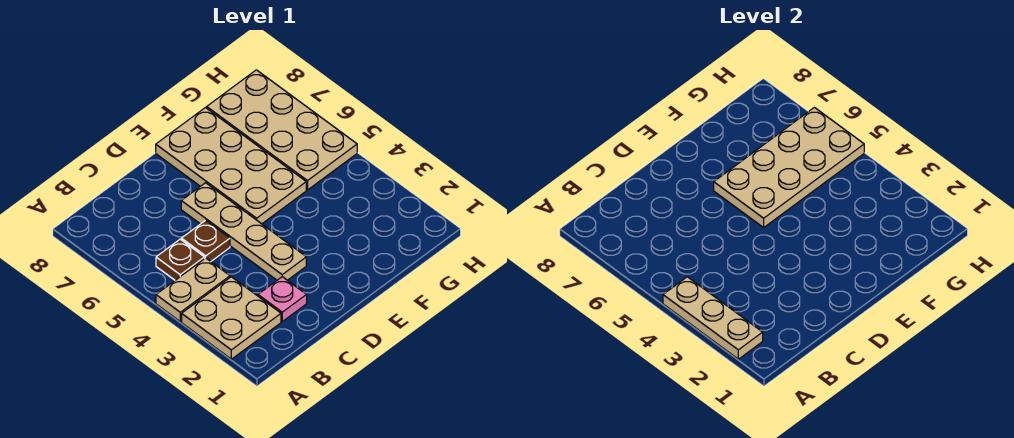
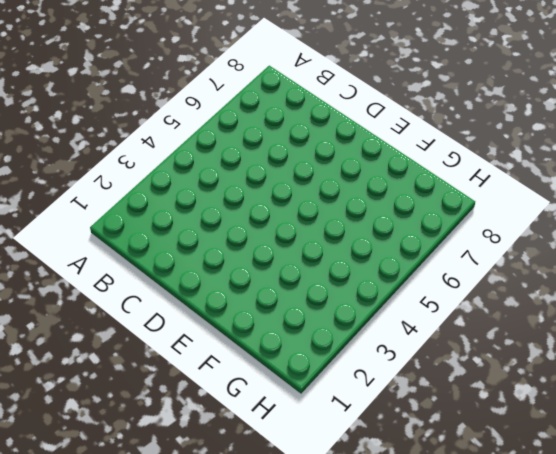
none -> tan plate A2:B3 level 1
none -> tan plate A4:B4 level 1

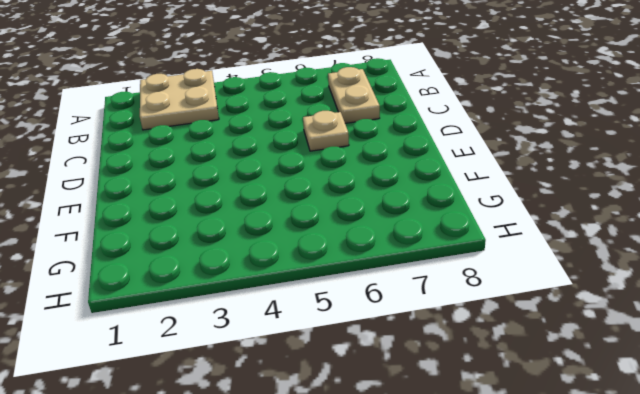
tan plate B7:C7 level 1 -> tan plate A4:B4 level 1
tan plate D6 level 1 -> tan plate D3:D6 level 1
none -> brown plate B5 level 1
none -> pink plate C2 level 1

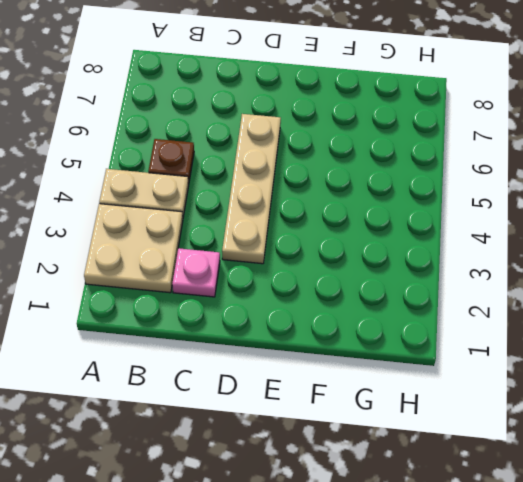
none -> brown plate C5 level 1
none -> tan plate E5:F8 level 1

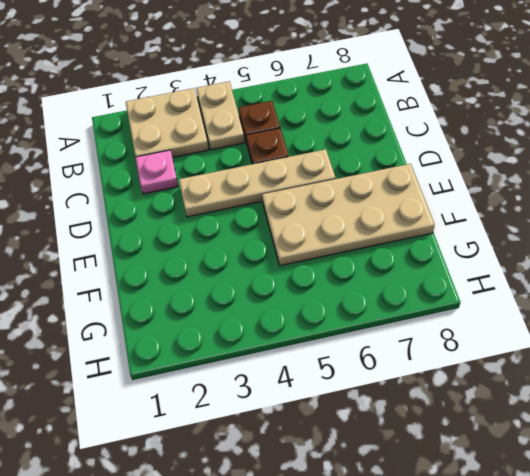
none -> tan plate G5:H8 level 1
none -> tan plate A2:A4 level 2

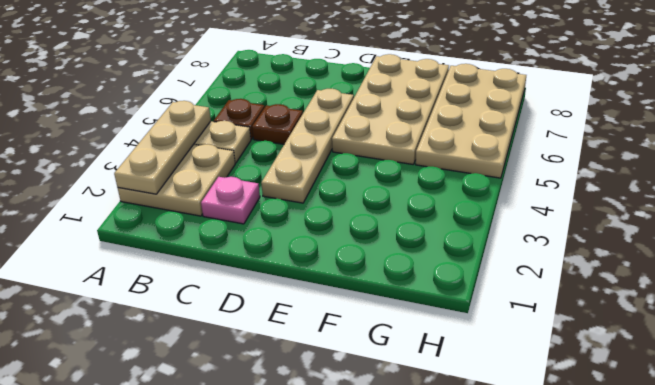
none -> tan plate E5:H6 level 2

